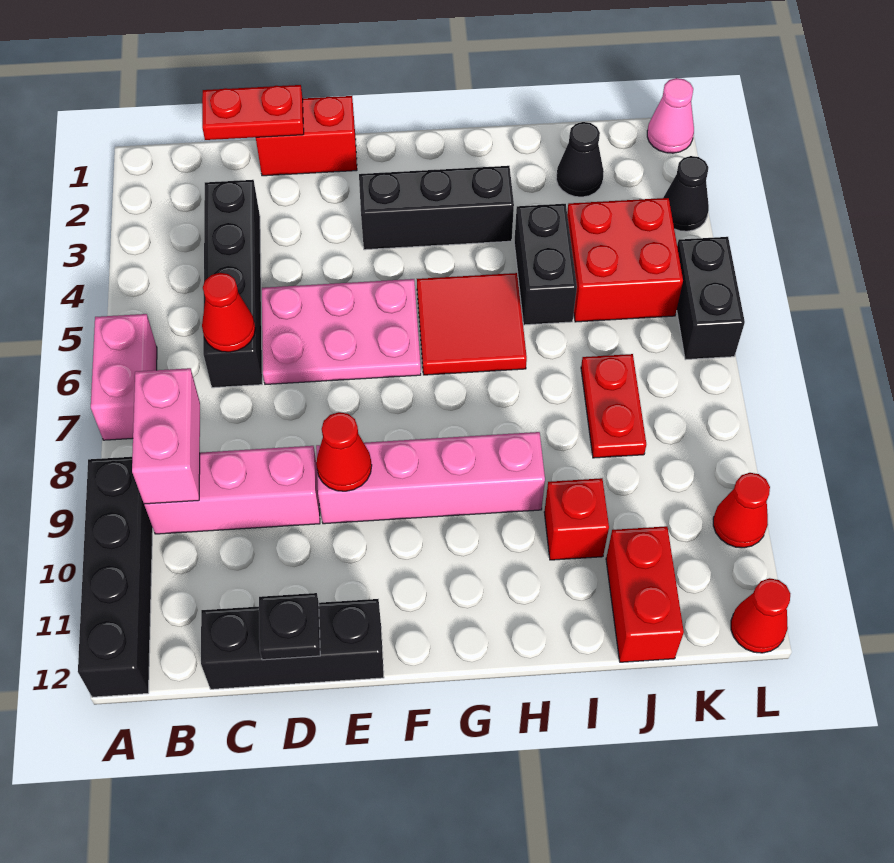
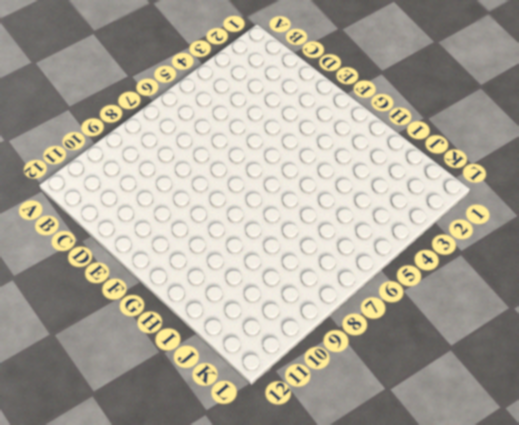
none -> pink brick A6:A7 level 1
none -> black brick A9:A12 level 1
none -> pink brick B9:D9 level 1

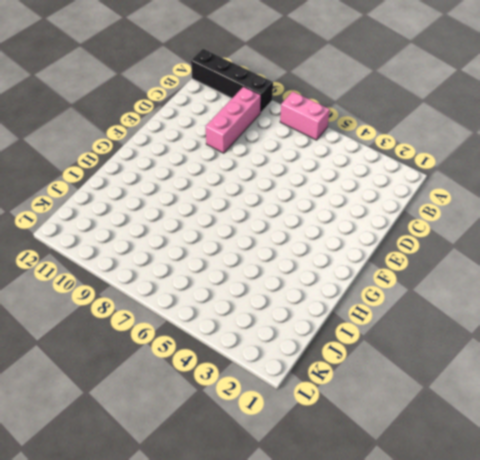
none -> black brick C3:C6 level 1
none -> black brick C12:E12 level 1
none -> red brick D1:E1 level 1

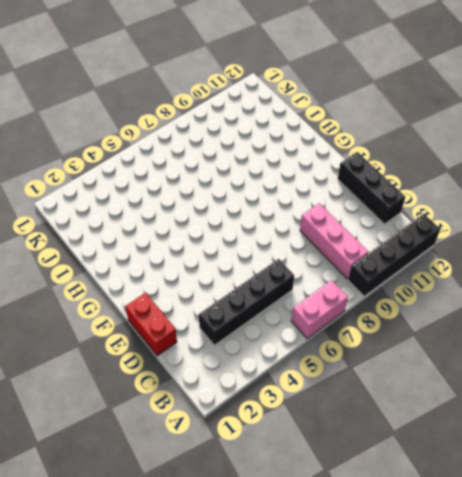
none -> pink plate D5:F6 level 1
none -> pink brick E9:H9 level 1
none -> black brick F3:H3 level 1

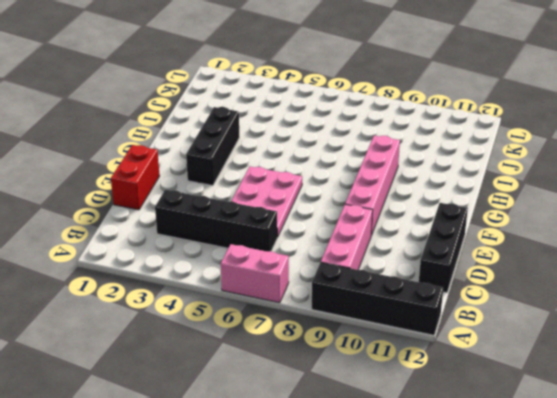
none -> red tile G5:H6 level 1
none -> black brick I4:I5 level 1
none -> red brick I10 level 1

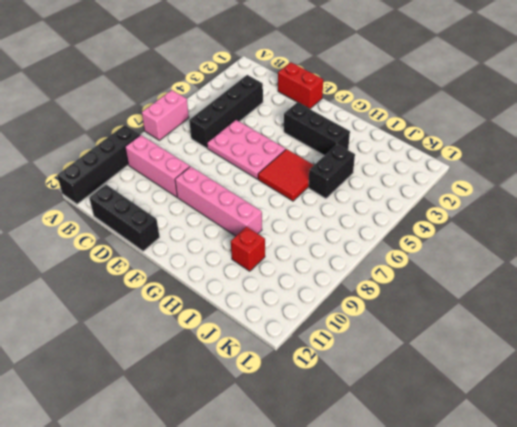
none -> black cone J2 level 1
none -> red brick J4:K5 level 1
none -> red plate J7:J8 level 1

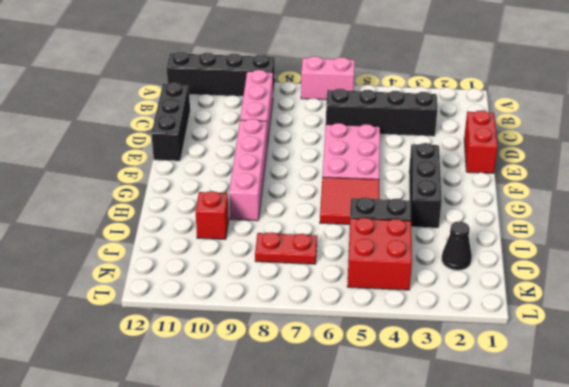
none -> red brick J11:J12 level 1
none -> pink cone L1 level 1
none -> black cone L3 level 1

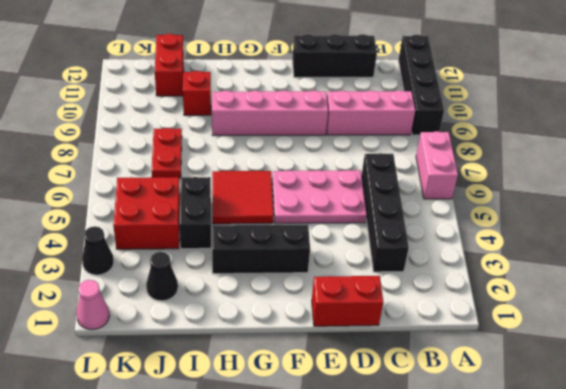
none -> black brick L5:L6 level 1
none -> red cone L10 level 1
none -> red cone L12 level 1

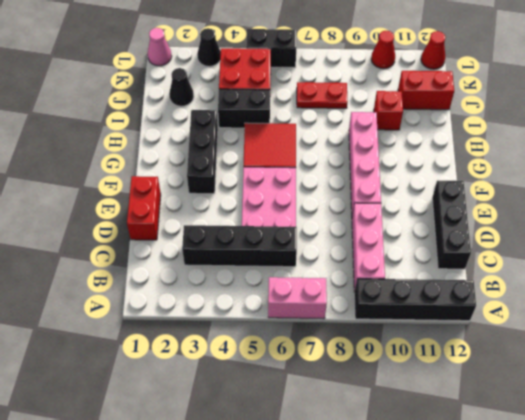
none -> pink brick B8:B9 level 2
none -> red plate C1:D1 level 2
none -> red cone C6 level 2

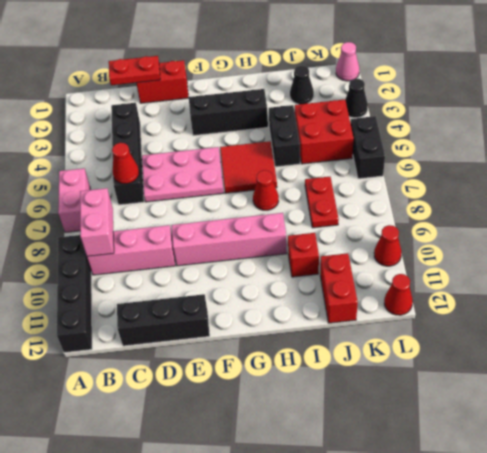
red cone H7 level 1 -> red cone E9 level 2
none -> black plate D12 level 2

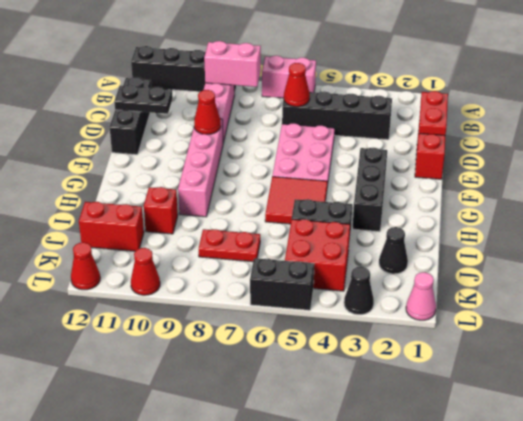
black plate D11:D12 level 2 -> black plate D12 level 2

